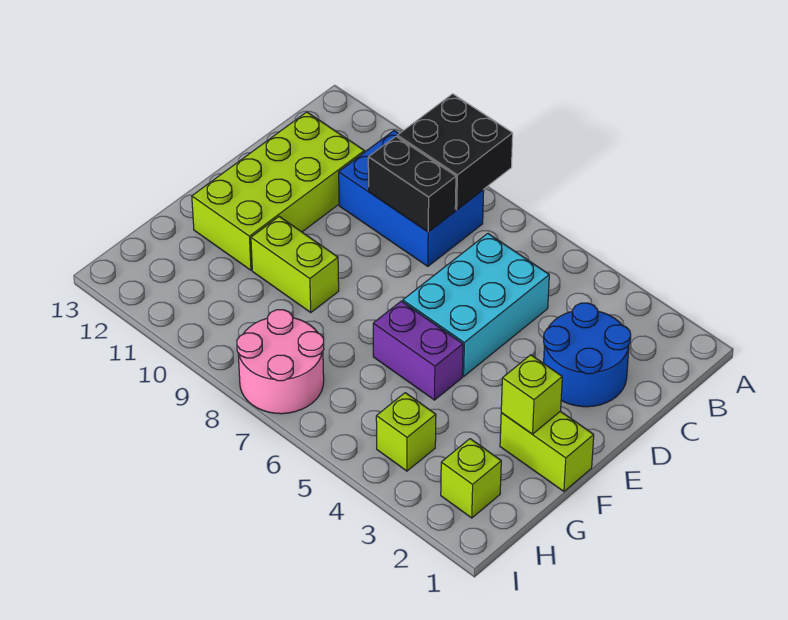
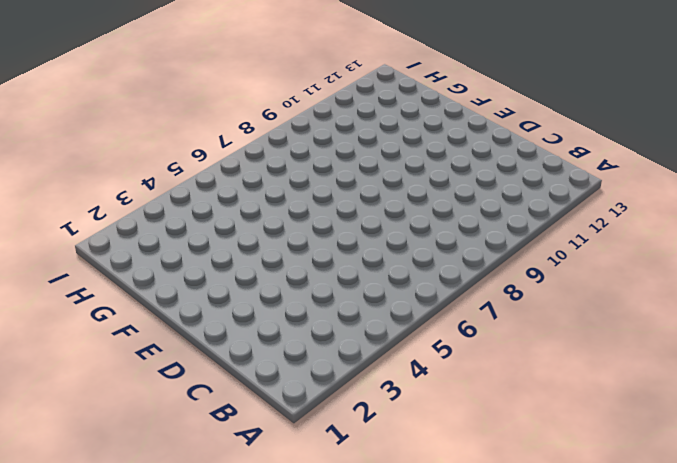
none -> blue brick B8:C10 level 1
none -> blue round brick C2:D3 level 1
none -> cyan brick C5:E6 level 1

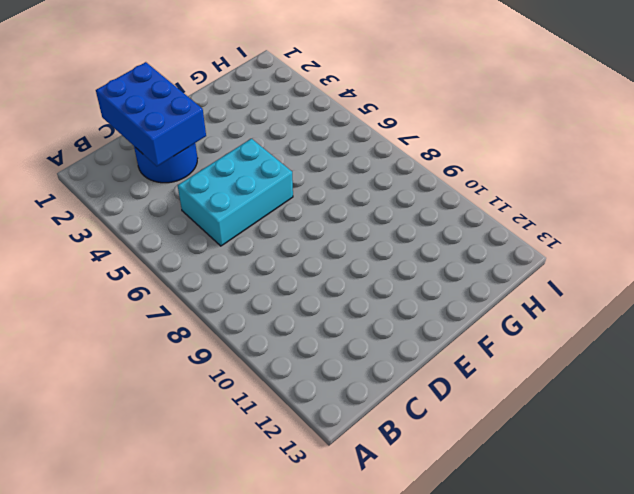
blue brick C1:D3 level 2 -> blue brick B8:C10 level 1
none -> lime brick C11:F12 level 1
none -> lime brick F1:F2 level 1
none -> purple brick F5:F6 level 1

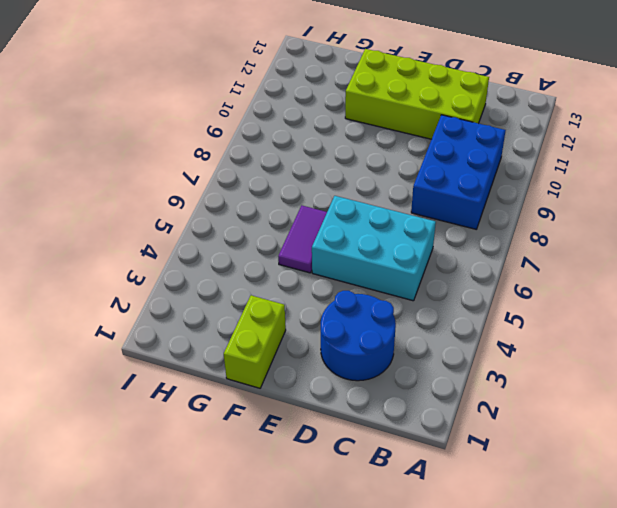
purple tile F5:F6 level 1 -> purple brick F5:F6 level 1
none -> lime brick F9:F10 level 1
none -> lime brick H2 level 1
none -> lime brick H4 level 1

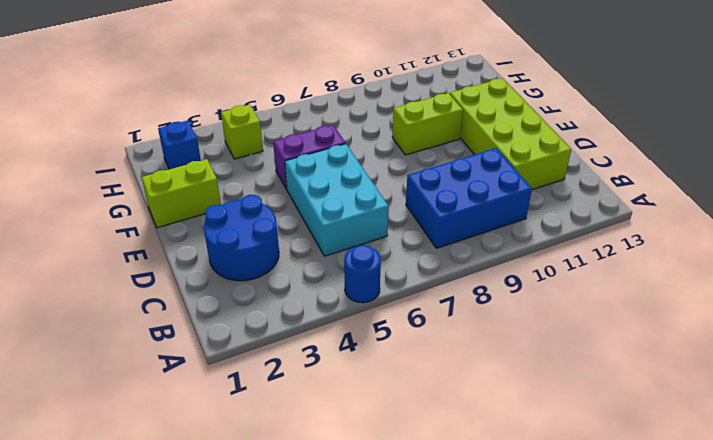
blue round brick A5 level 1 -> none
blue brick H2 level 1 -> lime brick H2 level 1
none -> pink round brick H7:I8 level 1
none -> black brick A8:B9 level 2
none -> black brick C8:C9 level 2

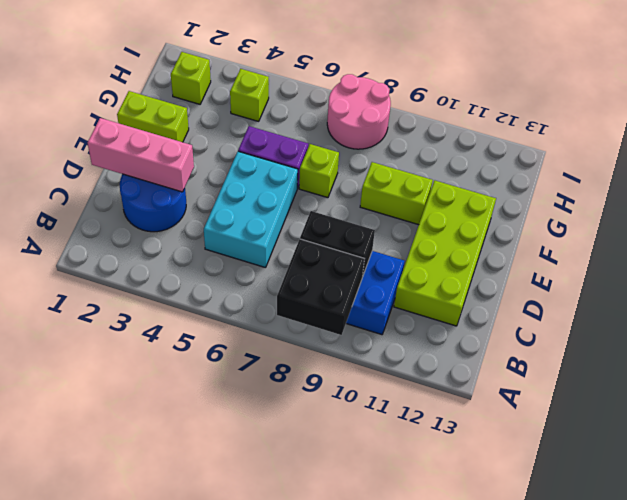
pink brick D1:D3 level 2 -> none
lime brick F7 level 1 -> lime brick F2 level 2

